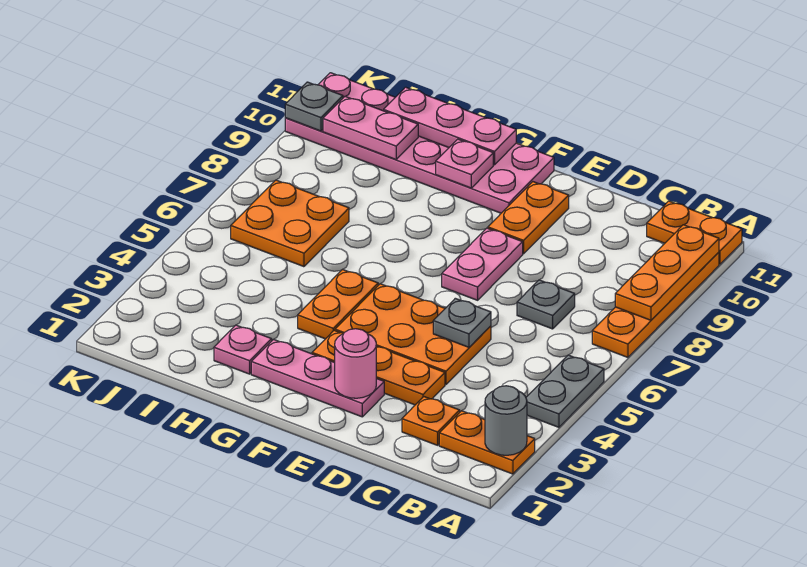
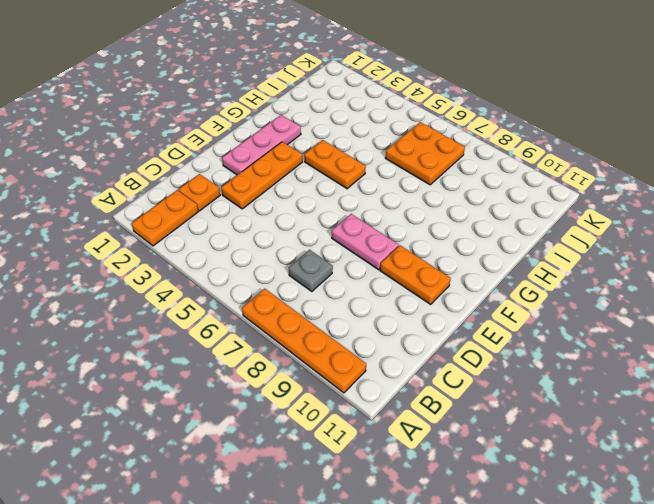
none -> grey plate A4:A5 level 1
none -> orange plate A11:B11 level 1
none -> orange plate D4:F5 level 1

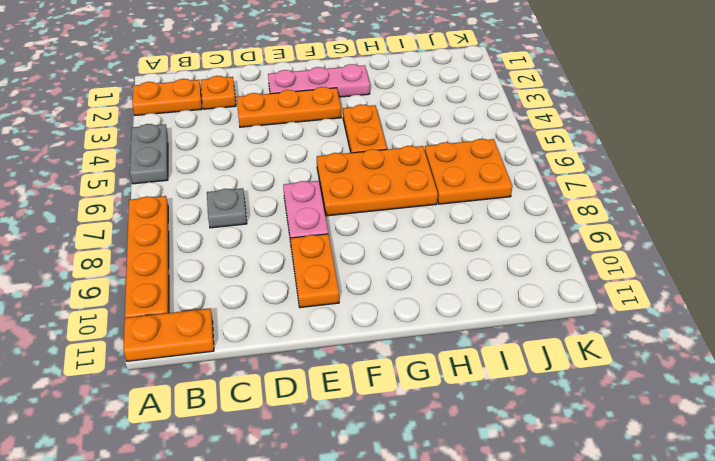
orange plate F6:H7 level 1 -> orange plate D4:F5 level 1
none -> pink plate F10:K11 level 1
none -> pink plate H2 level 1
none -> grey round brick A2 level 2

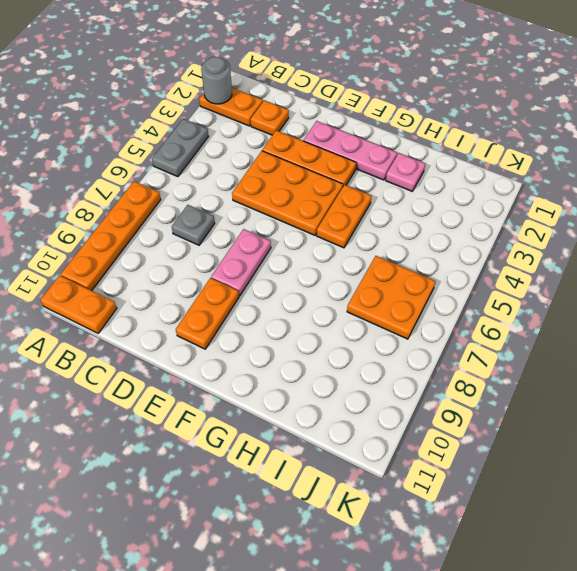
none -> pink plate F10:K11 level 1
none -> orange plate A8:A10 level 2
none -> grey plate D5 level 2

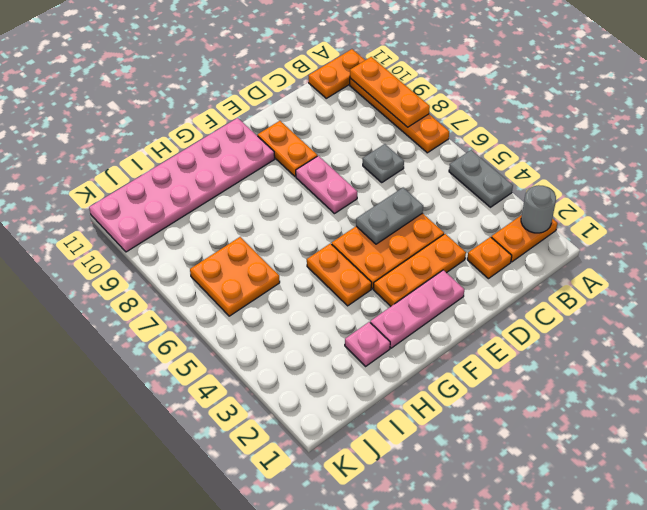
grey plate D5:E5 level 2 -> grey plate D5 level 2
none -> pink round brick E2 level 2
none -> pink plate G10 level 2
none -> pink plate G11:I11 level 2

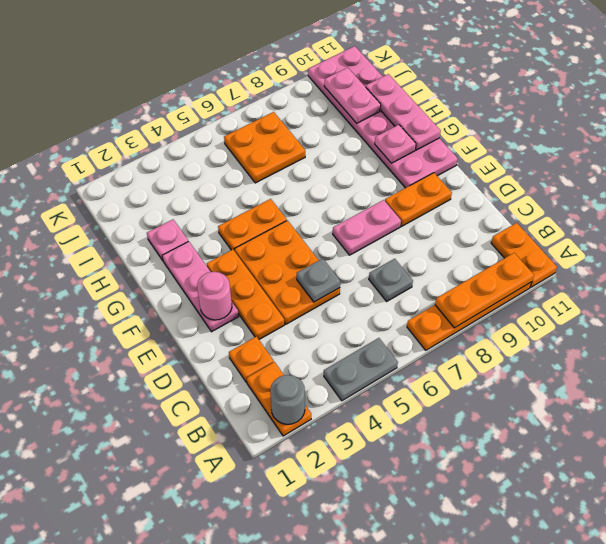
none -> grey plate K10 level 2

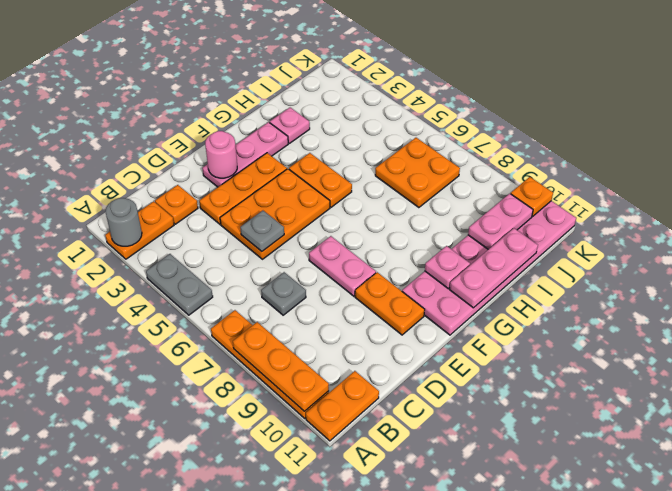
orange plate K10 level 2 -> grey plate K10 level 2

